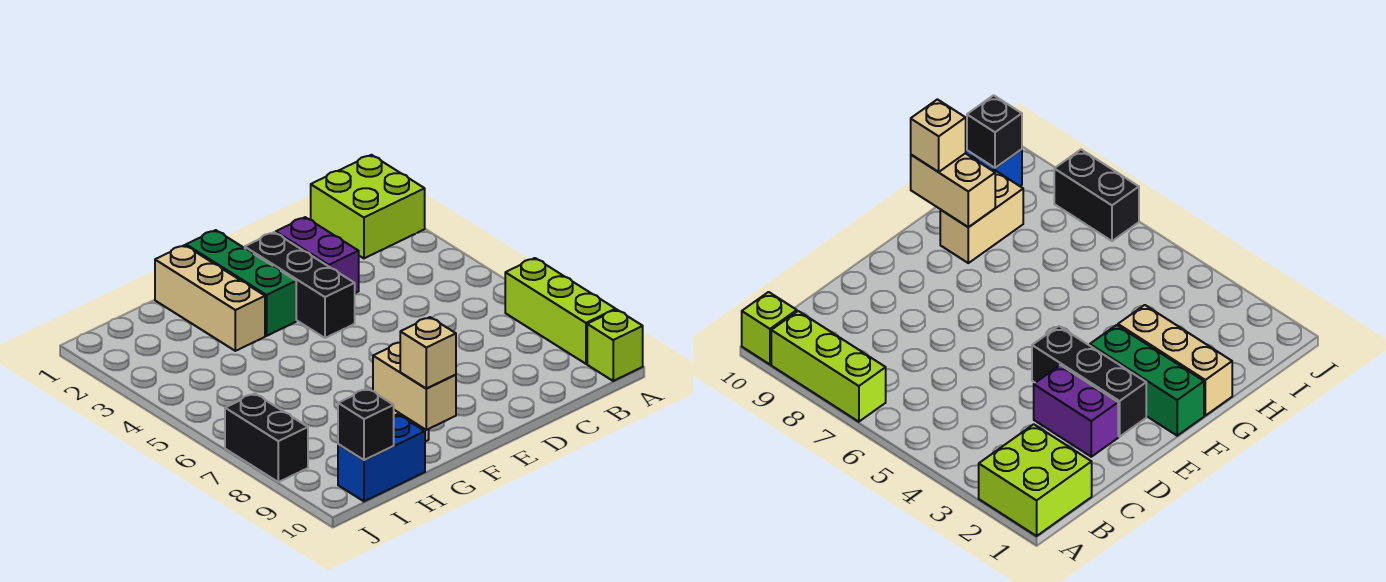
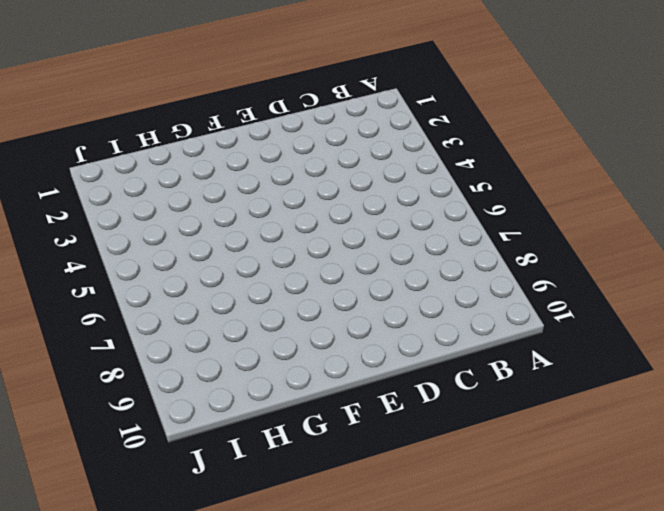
none -> lime brick A1:B2 level 1
none -> lime brick A7:A9 level 1
none -> lime brick A10 level 1

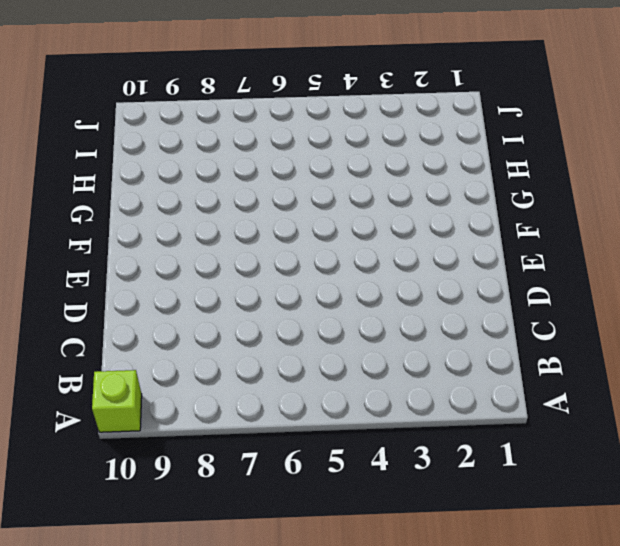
none -> lime brick A1:B2 level 1
none -> lime brick A7:A9 level 1
none -> purple brick D2:D3 level 1

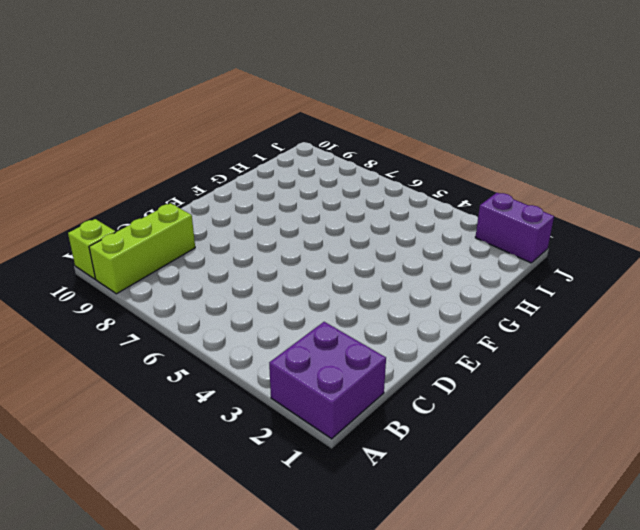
purple brick A1:B2 level 1 -> lime brick A1:B2 level 1
lime brick A9:C9 level 1 -> lime brick A7:A9 level 1
purple brick J1:J2 level 1 -> purple brick D2:D3 level 1
none -> black brick E2:E4 level 1
none -> green brick F1:F3 level 1
none -> tan brick G1:G3 level 1

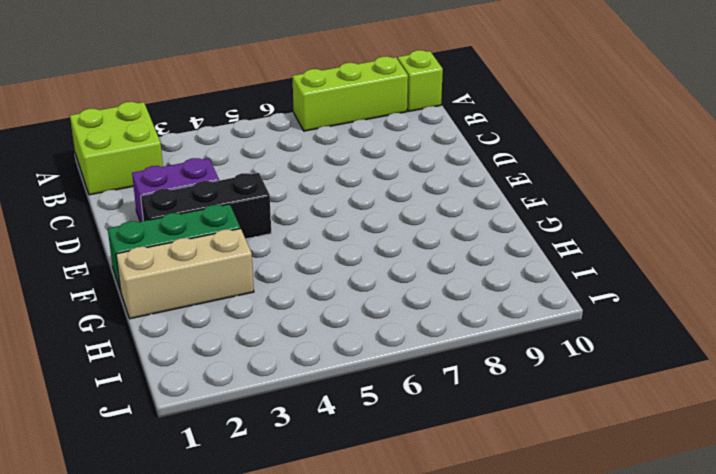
none -> tan brick G9:H9 level 1
none -> blue brick H10:I10 level 1
none -> black brick J7:J8 level 1

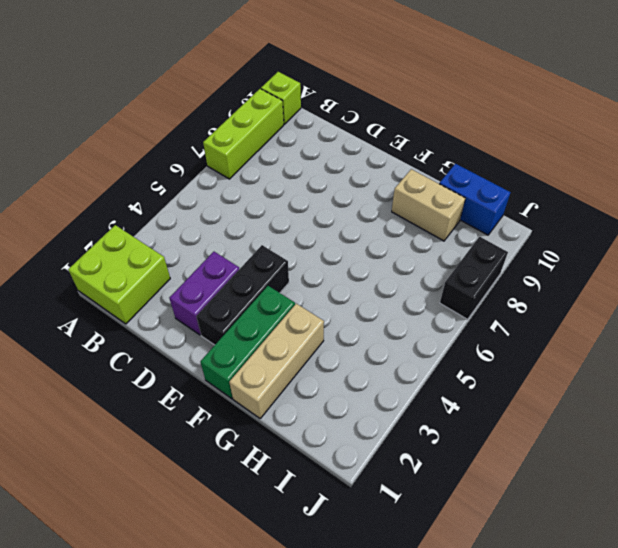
none -> tan brick G9:G10 level 2
none -> black brick I10 level 2
none -> tan brick G10 level 3

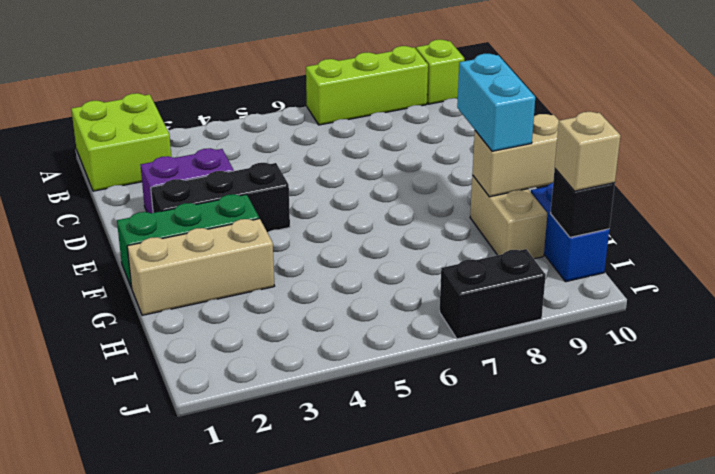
cyan brick F9:G9 level 3 -> none
tan brick I10 level 3 -> tan brick G10 level 3

